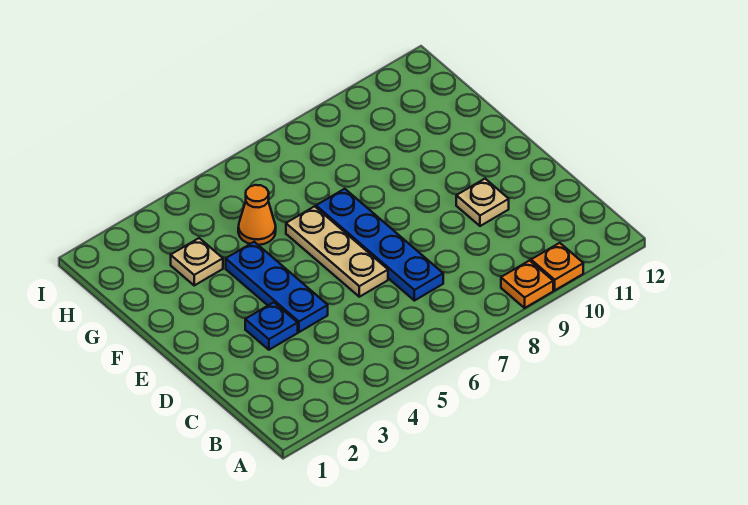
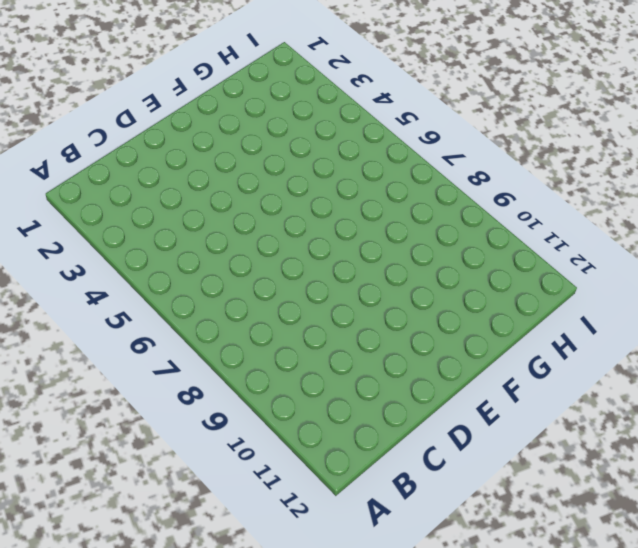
none -> orange plate A9 level 1
none -> orange plate A10 level 1

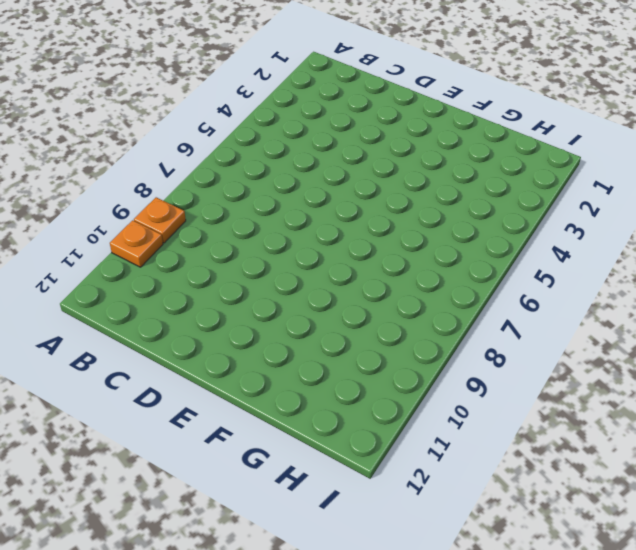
none -> blue plate C7:F7 level 1
none -> blue plate D3 level 1

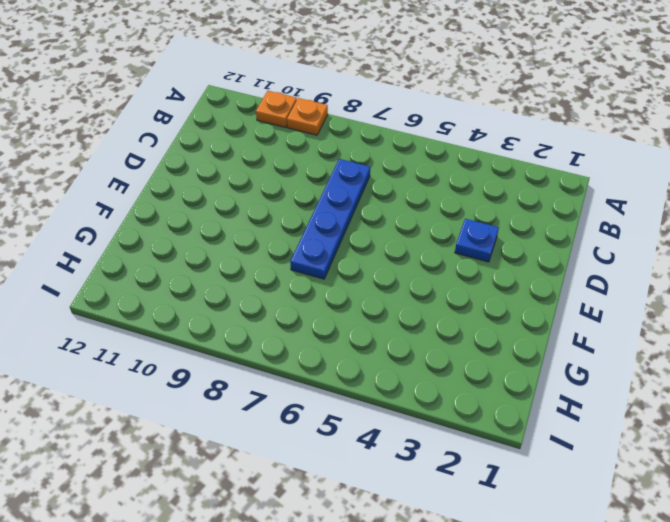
none -> blue plate D4:F4 level 1
none -> tan plate D6:F6 level 1

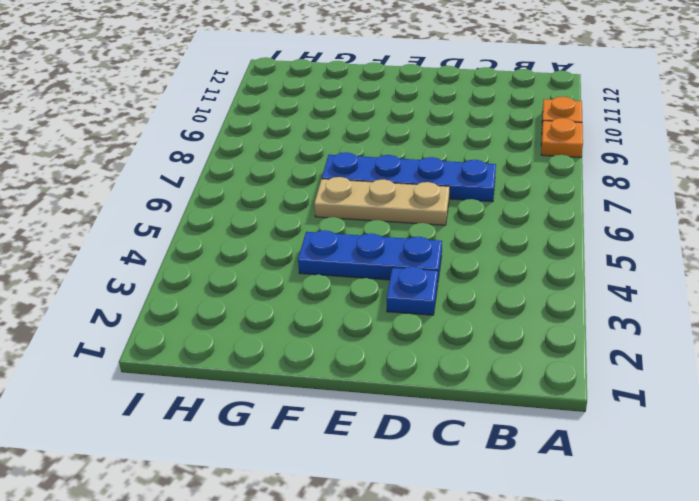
none -> tan plate D10 level 1
none -> tan plate G3 level 1

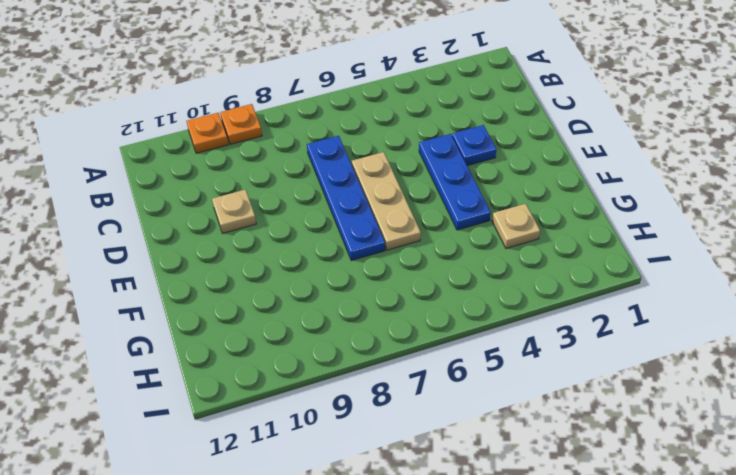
none -> orange cone G5 level 1

